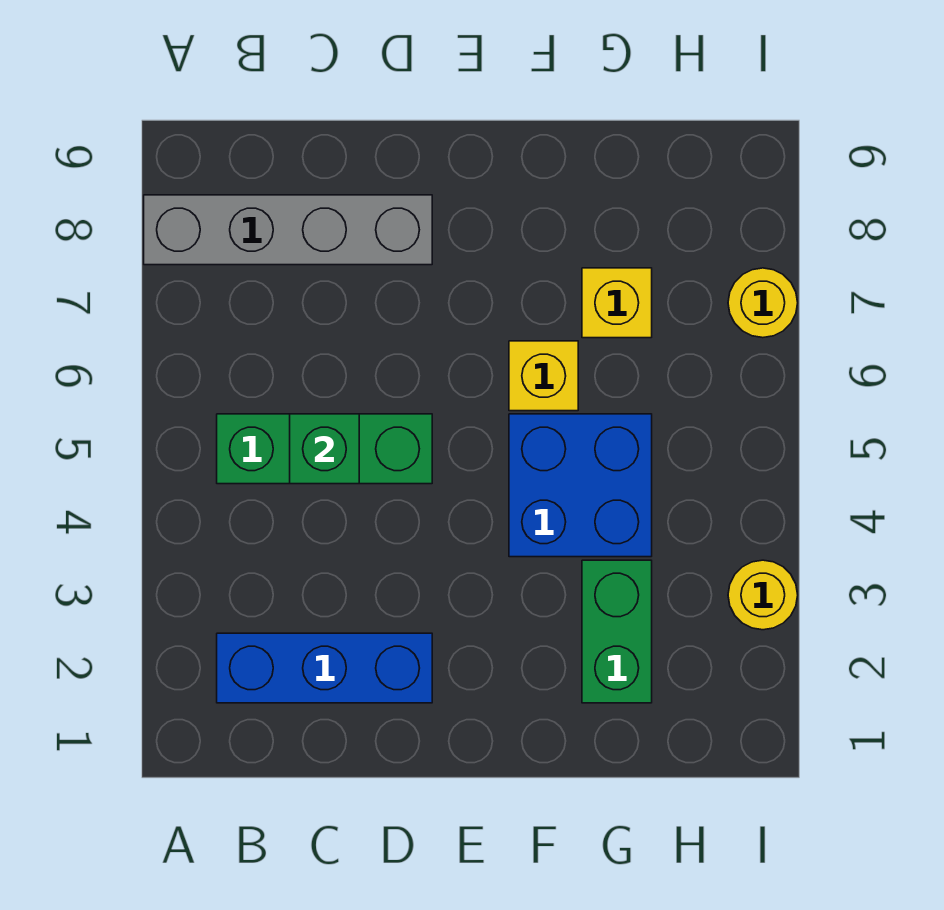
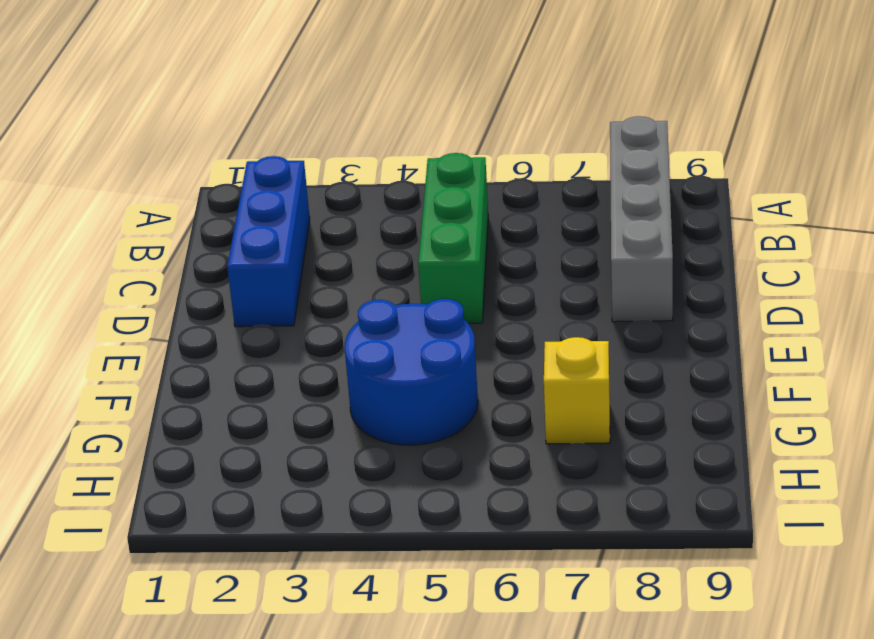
blue round brick F4:G5 level 1 -> blue brick F4:G5 level 1
none -> yellow brick F6 level 1
none -> green brick G2:G3 level 1

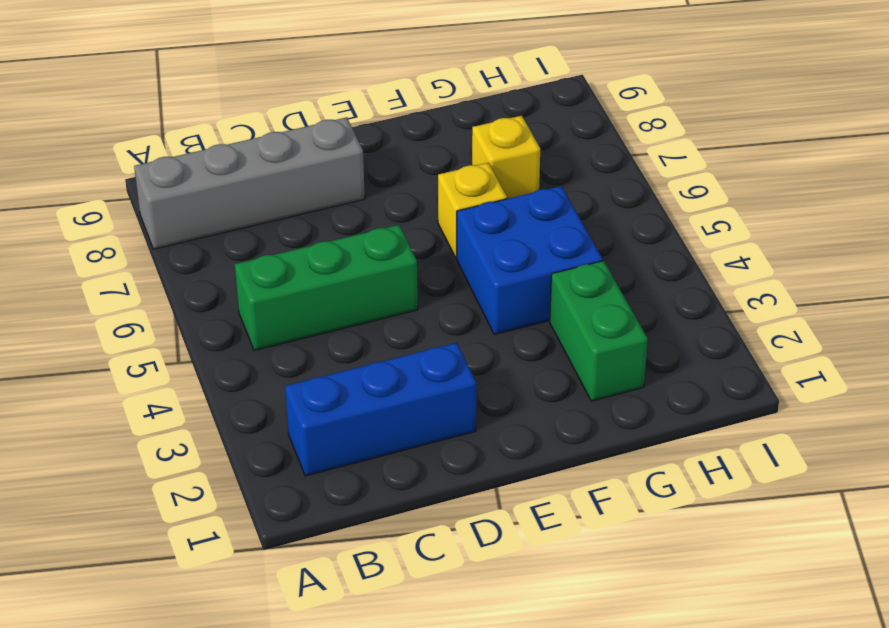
none -> yellow round brick I3 level 1
none -> yellow round brick I7 level 1

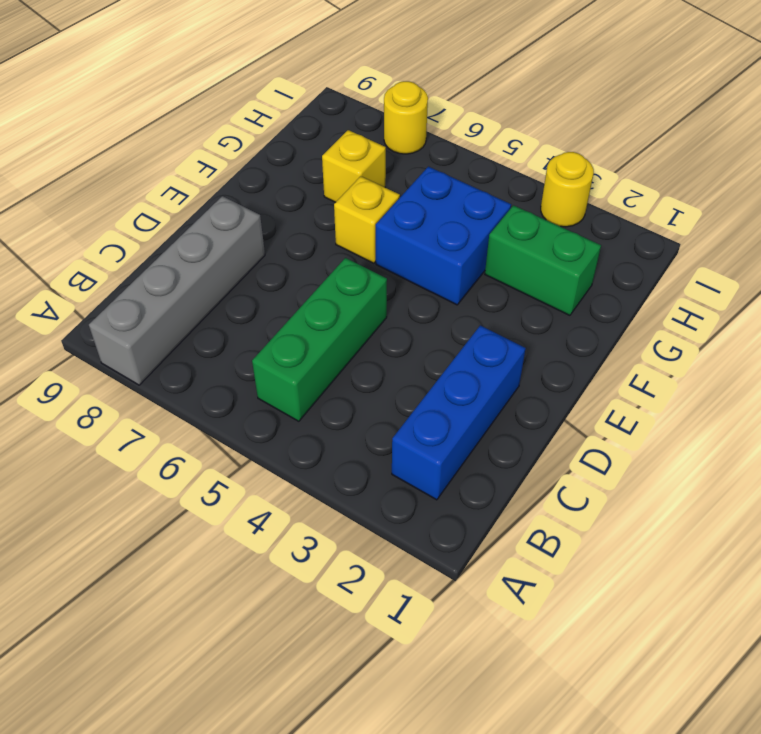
none -> green brick C5 level 2

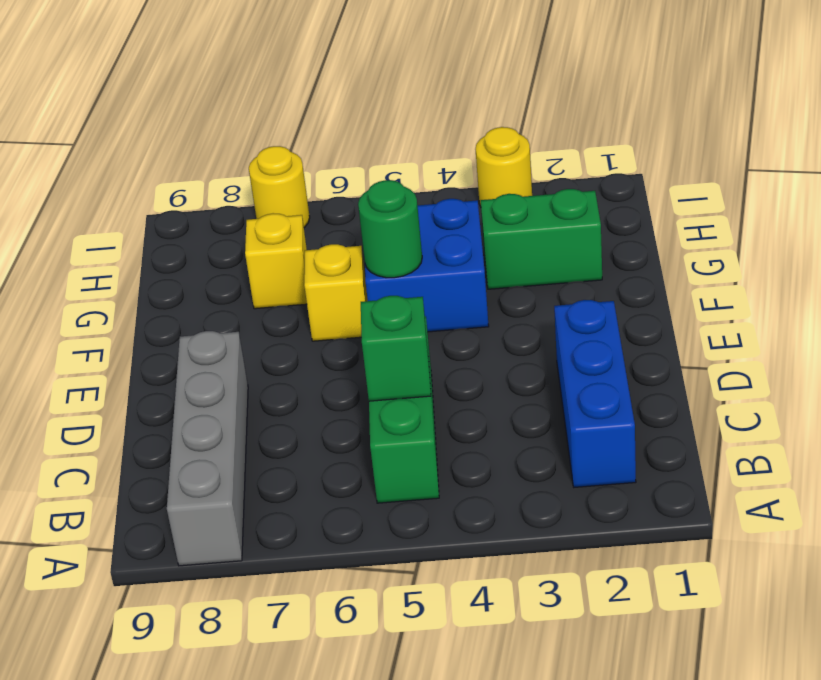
green round brick F5 level 2 -> none

